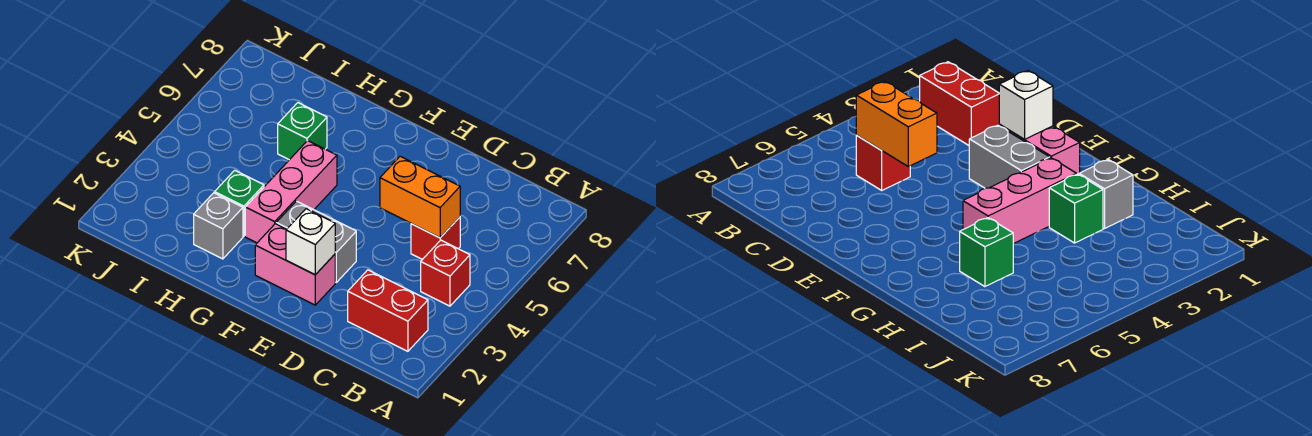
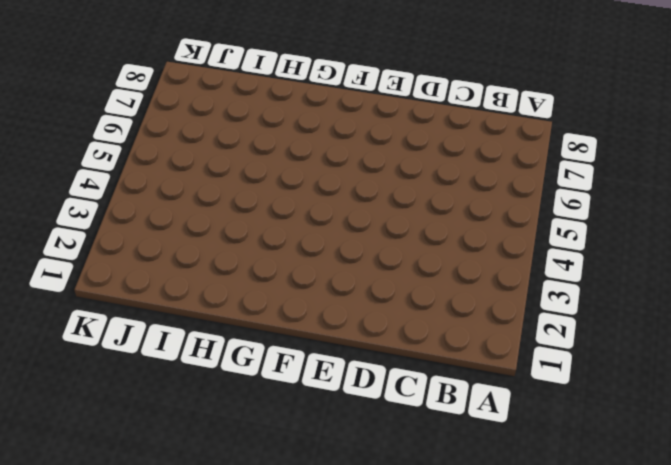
none -> red brick B2:C2 level 1
none -> red brick B4 level 1

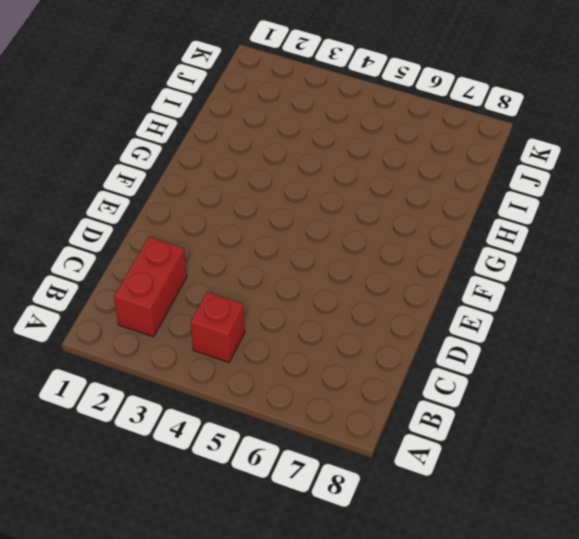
none -> red brick C5 level 1
none -> pink brick E2:F2 level 1

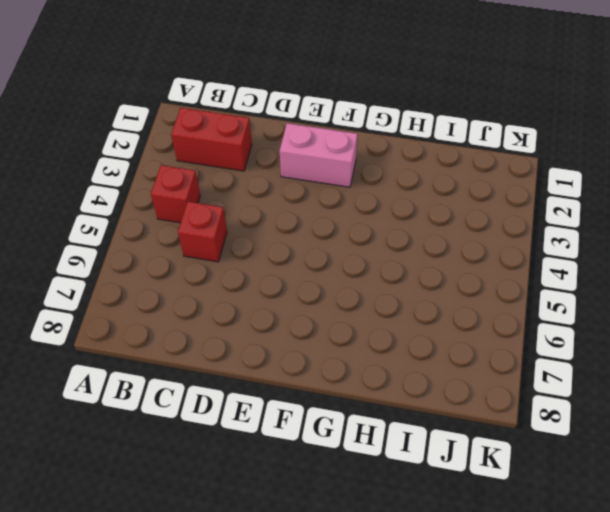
none -> grey brick E3:F3 level 1
none -> pink brick G3:G5 level 1

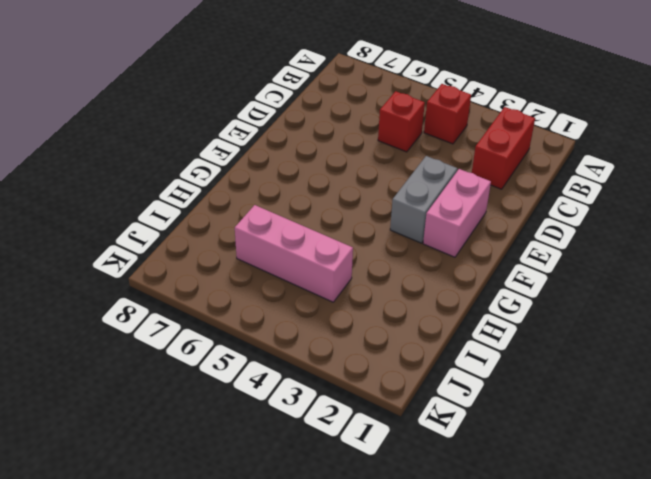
pink brick I4:I6 level 1 -> pink brick G3:G5 level 1
none -> grey brick H2 level 1
none -> green brick H3 level 1

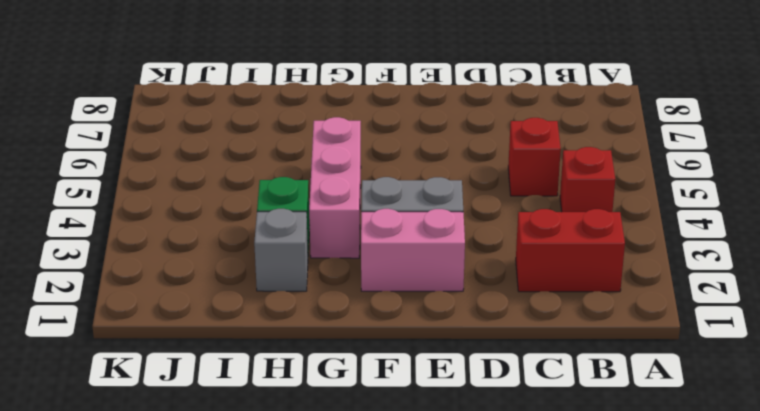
none -> green brick H6 level 1
none -> orange brick C5:D5 level 2

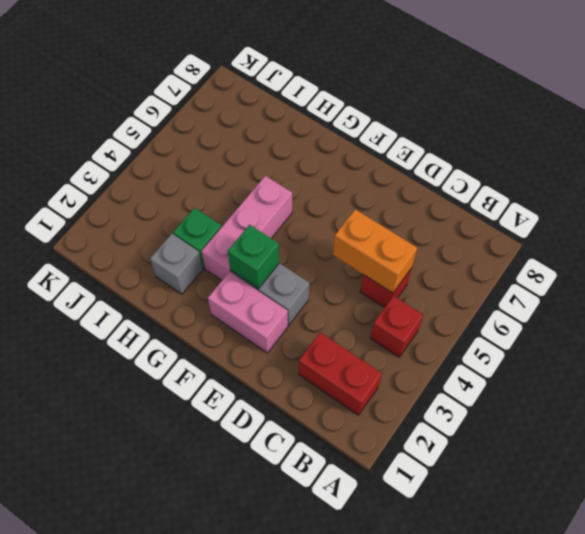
green brick F3 level 2 -> green brick H6 level 1
none -> white brick E2 level 2

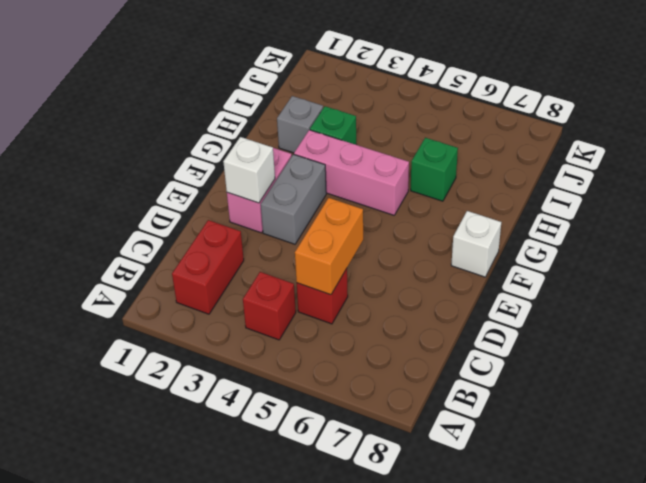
white brick F8 level 1 -> none

